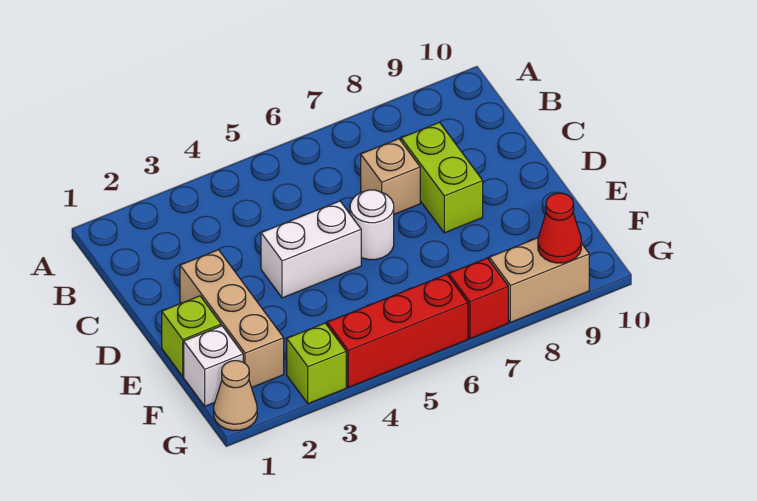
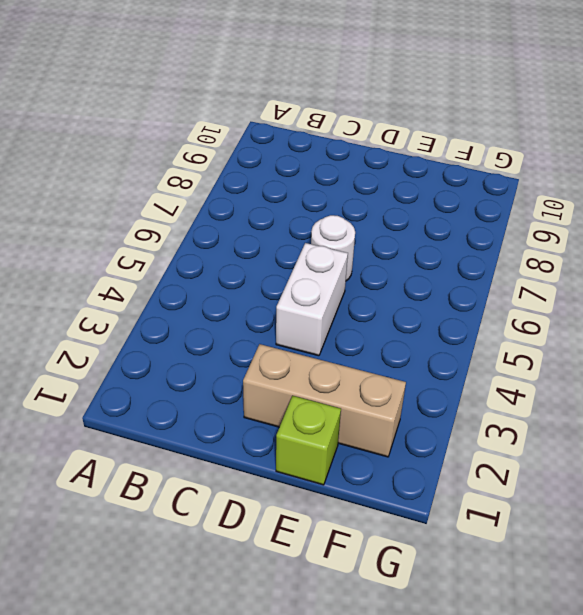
none -> tan brick C7 level 1
none -> lime brick C8:D8 level 1
none -> white brick F1 level 1

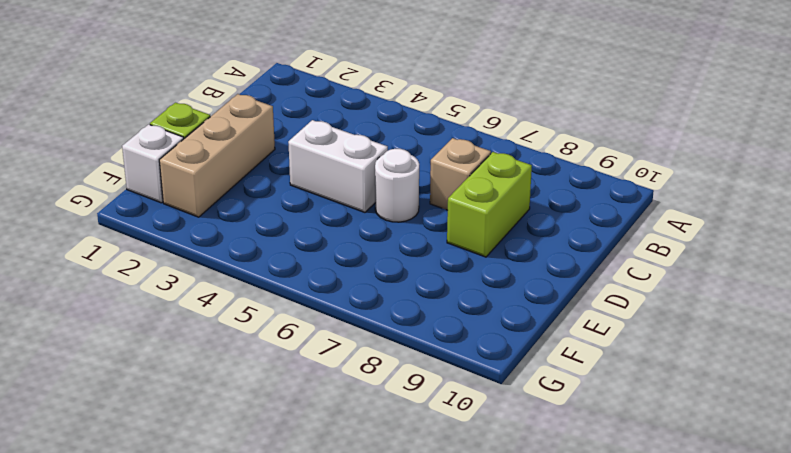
none -> tan cone G1 level 1
none -> lime brick G3 level 1
none -> red brick G4:G6 level 1

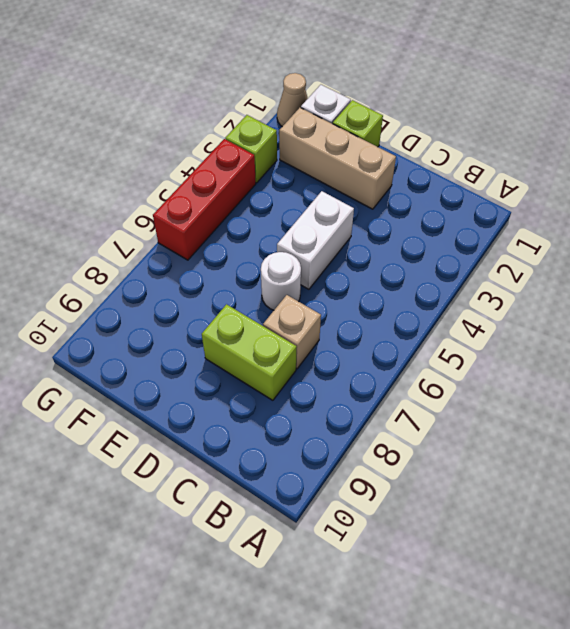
none -> red brick G7 level 1
none -> tan brick G8:G9 level 1
none -> red cone G9 level 2

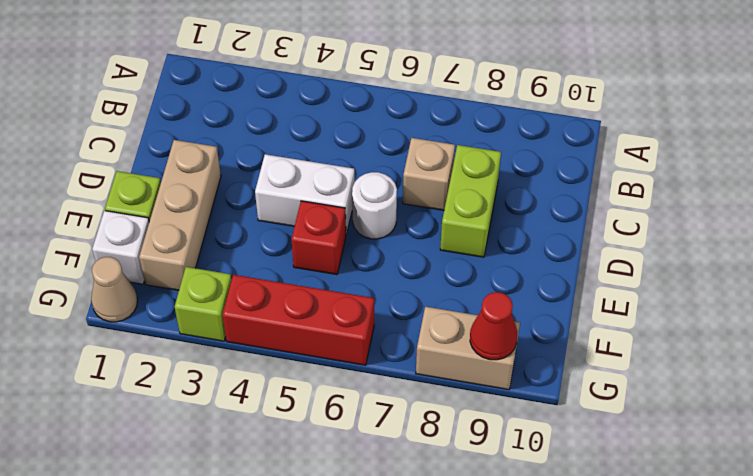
red brick E5 level 1 -> red brick G7 level 1

